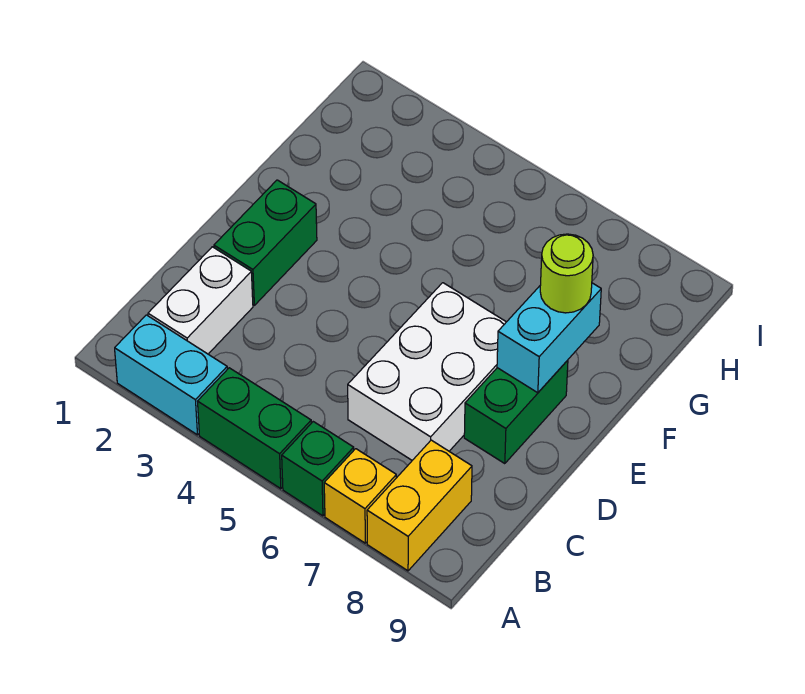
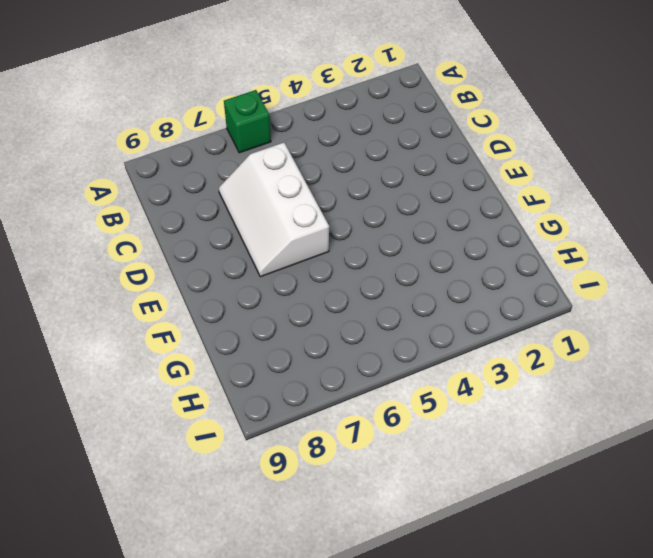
white slope C6:E7 level 1 top 6 -> white brick C6:E7 level 1
none -> cyan brick A2:A3 level 1
none -> green brick A4:A5 level 1

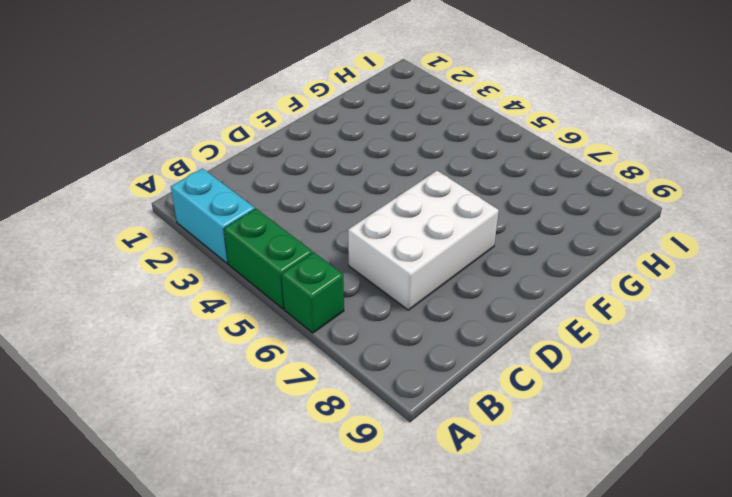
none -> yellow brick A7 level 1
none -> yellow brick A8:B8 level 1

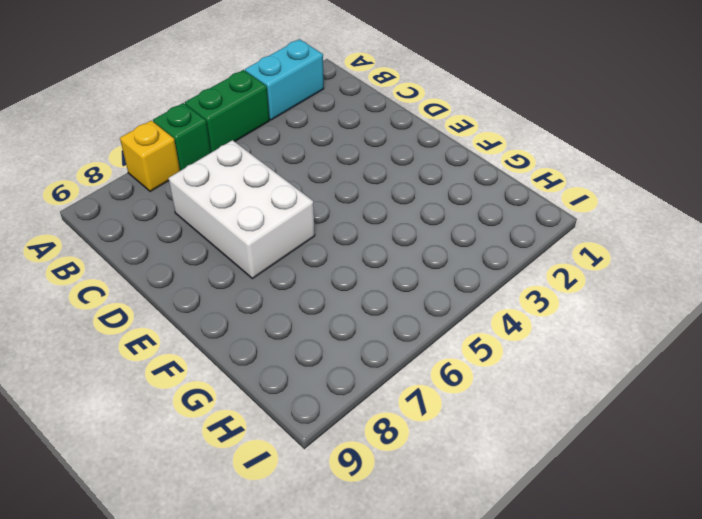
none -> yellow brick A8:B8 level 1
none -> white brick B2:C2 level 1

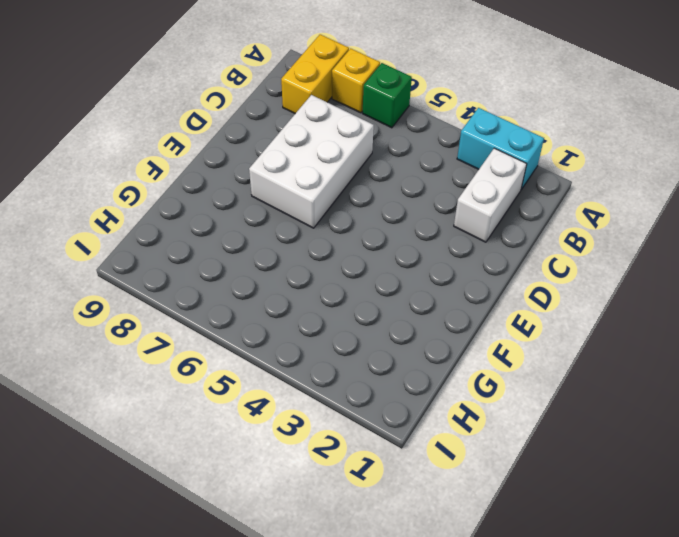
none -> green brick A4:A5 level 1
none -> green brick D2:E2 level 1

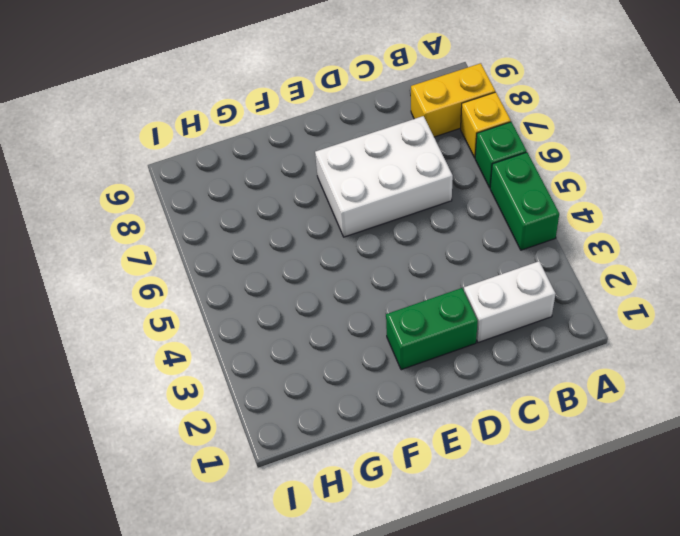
none -> cyan brick A2:A3 level 1
none -> green brick D8:E8 level 1

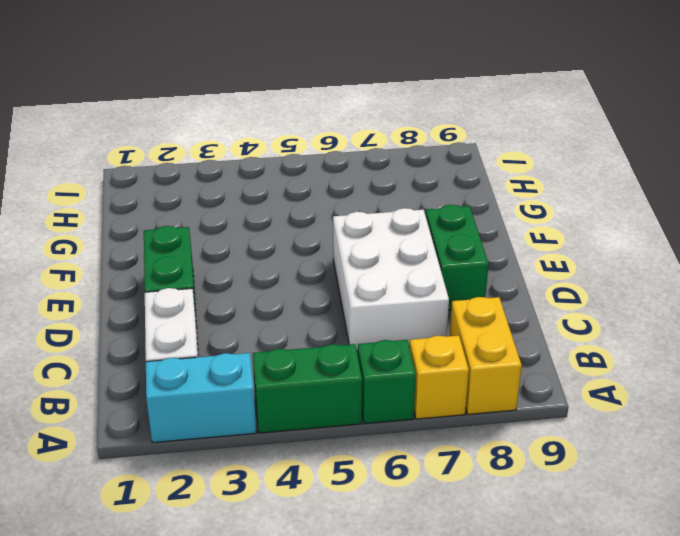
none -> cyan brick E8:F8 level 2
none -> lime round brick F8 level 3

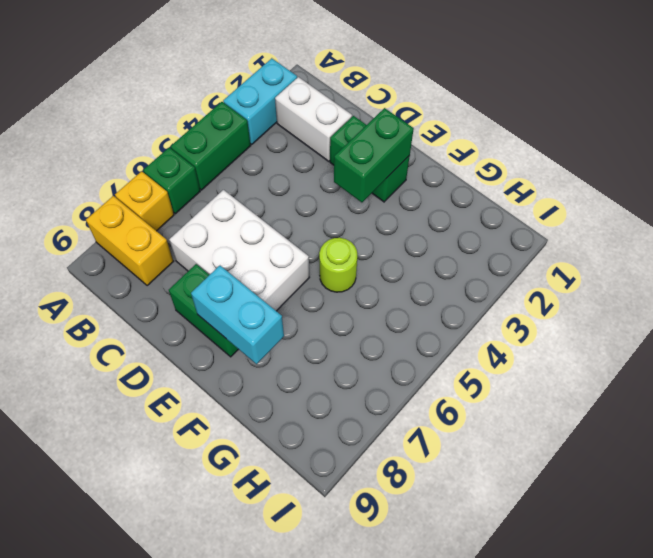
green brick E2:E3 level 2 -> none
lime round brick F5 level 1 -> lime round brick F8 level 3

